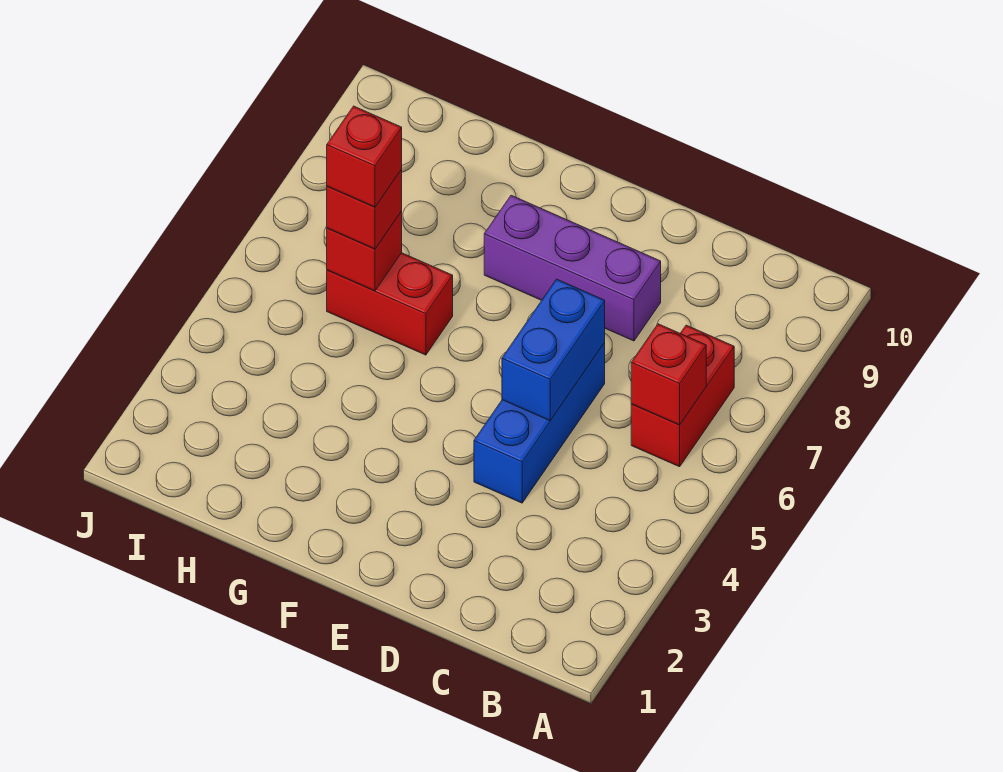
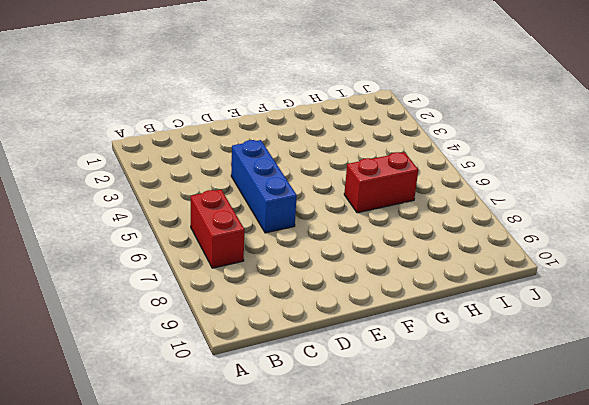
none -> purple brick D8:F8 level 1
none -> red brick B6 level 2

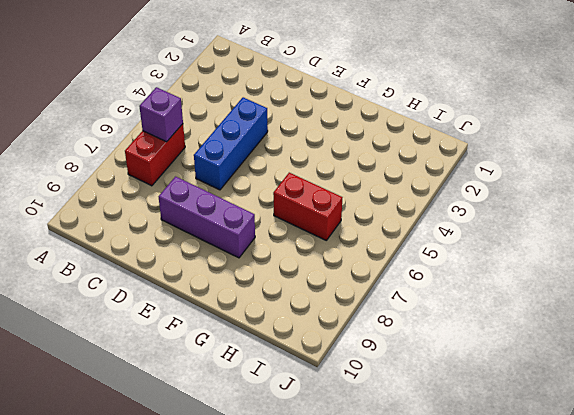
purple brick B6 level 2 -> red brick B6 level 2
none -> blue brick D5:D6 level 2
none -> red brick H6 level 2

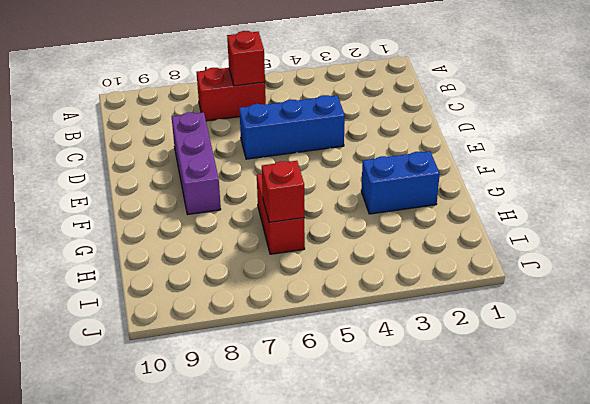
blue brick G2:G3 level 1 -> blue brick D5:D6 level 2
none -> red brick H6 level 3
none -> red brick H6 level 4

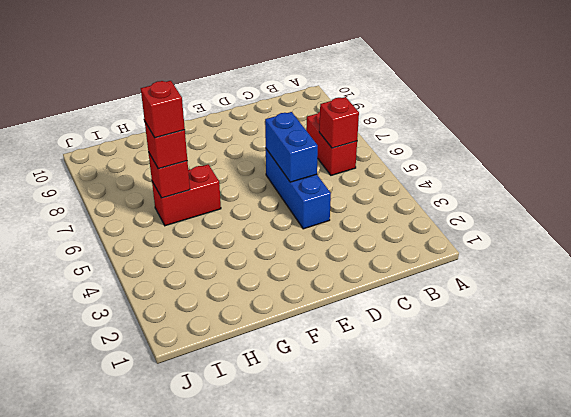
none -> purple brick D8:F8 level 1

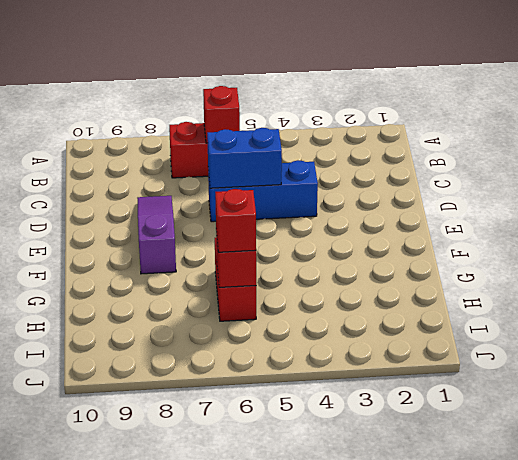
purple slope D8:F8 level 1 top F -> purple brick D8:F8 level 1
none -> red brick H6 level 4

